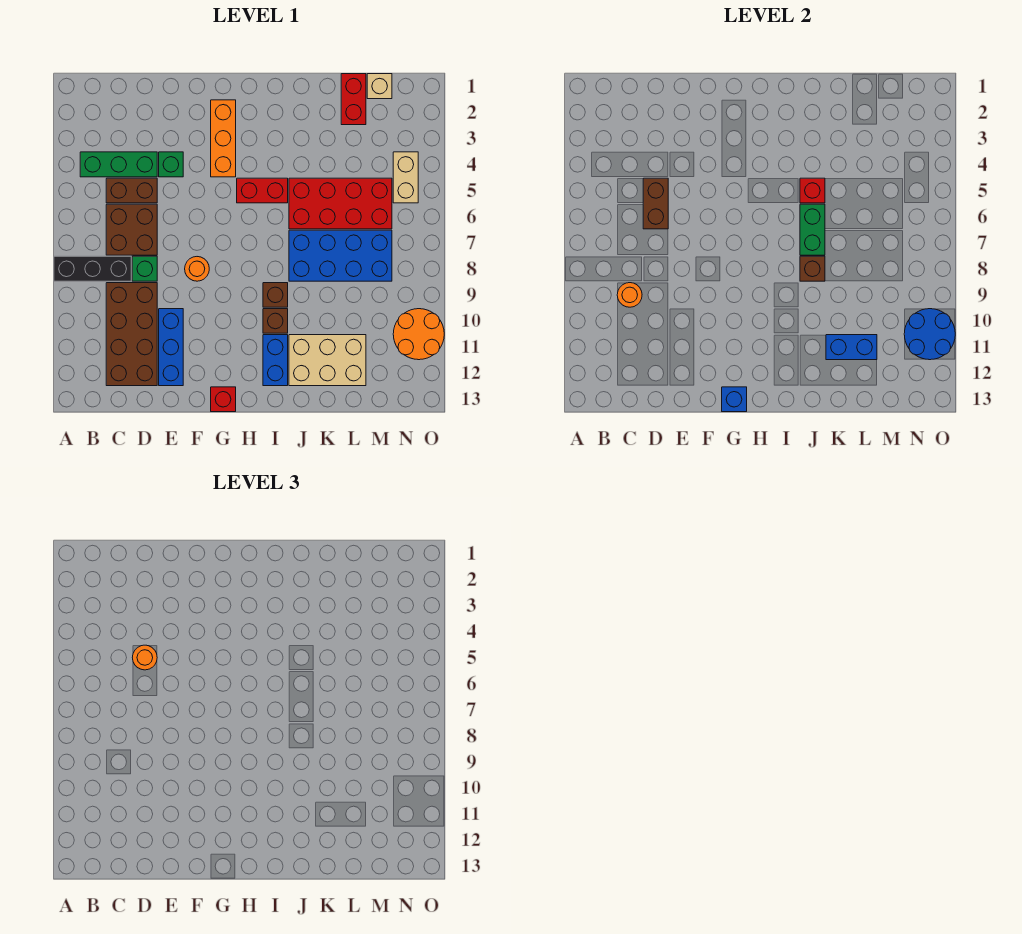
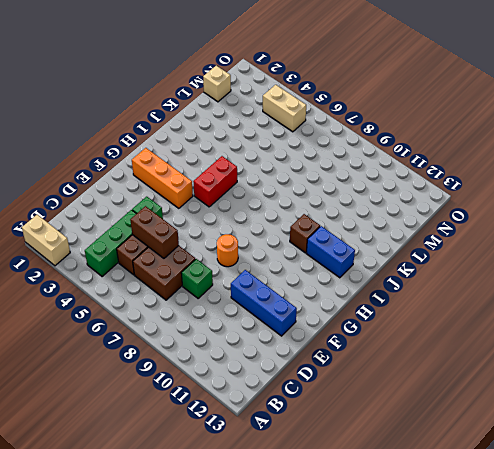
tan brick A1:A2 level 1 -> none
none -> black brick A8:C8 level 1
none -> brown brick C9:D12 level 1
none -> red brick G13 level 1
none -> brown brick I9 level 1

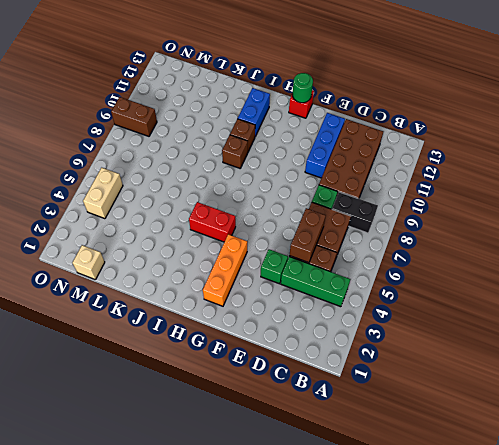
black brick B8:C8 level 1 -> black brick A8:C8 level 1
green round brick G13 level 2 -> blue brick G13 level 2
brown brick N9:O9 level 1 -> none
none -> orange round brick F8 level 1
none -> red brick J5:M6 level 1
none -> blue brick J7:M8 level 1
none -> tan brick J11:L12 level 1

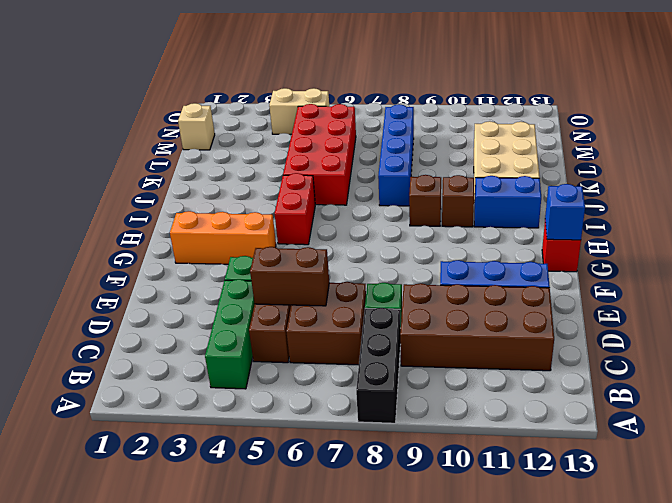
blue brick J8:M8 level 1 -> blue brick J7:M8 level 1
none -> orange round brick F8 level 1
none -> red brick L1:L2 level 1
none -> orange round brick N10:O11 level 1
none -> orange round brick C9 level 2

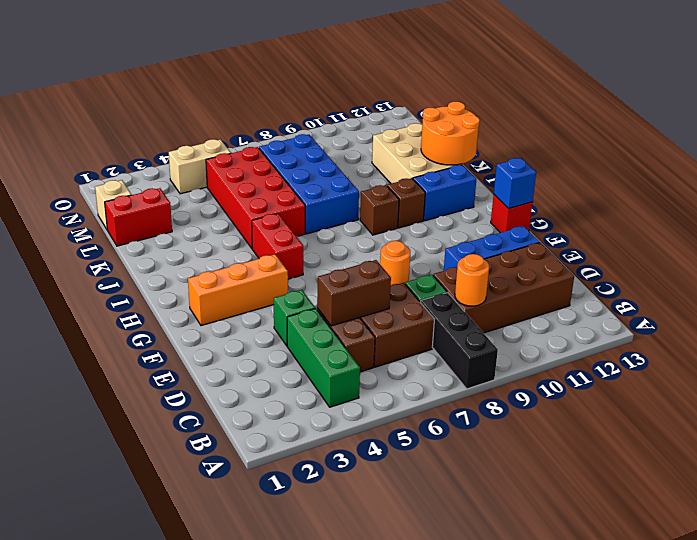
orange round brick J12:K13 level 2 -> orange round brick N10:O11 level 1
none -> red brick J5 level 2
none -> green brick J6:J7 level 2
none -> brown brick J8 level 2
none -> blue brick K11:L11 level 2

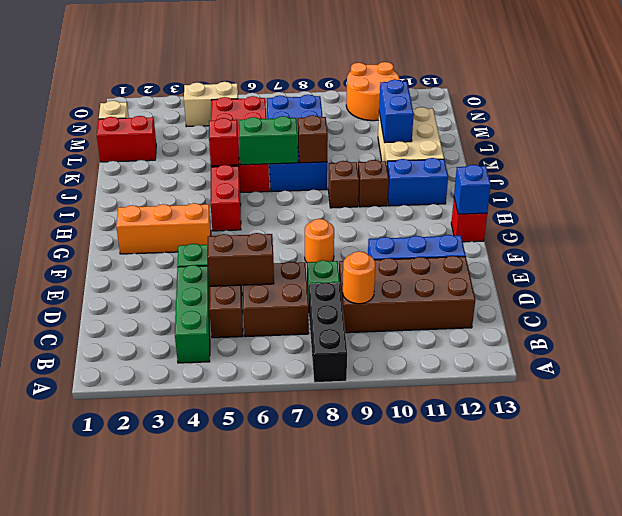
none -> blue round brick N10:O11 level 2
none -> orange round brick D5 level 3

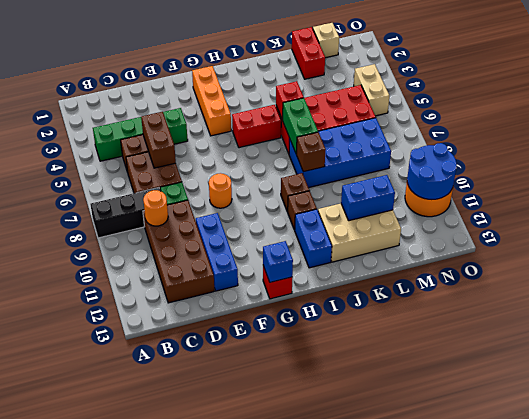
none -> orange round brick D5 level 3

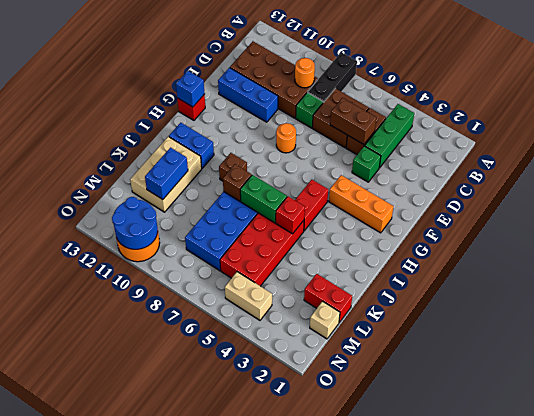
none -> brown brick I10 level 1
none -> orange round brick D5 level 3

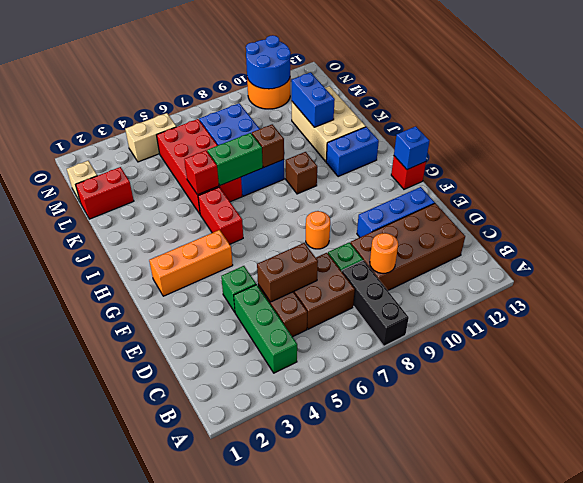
none -> brown brick I10 level 1
none -> orange round brick D5 level 3

